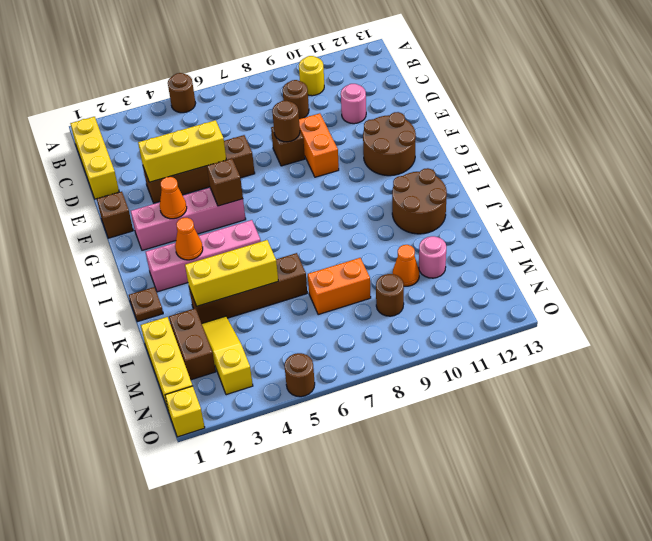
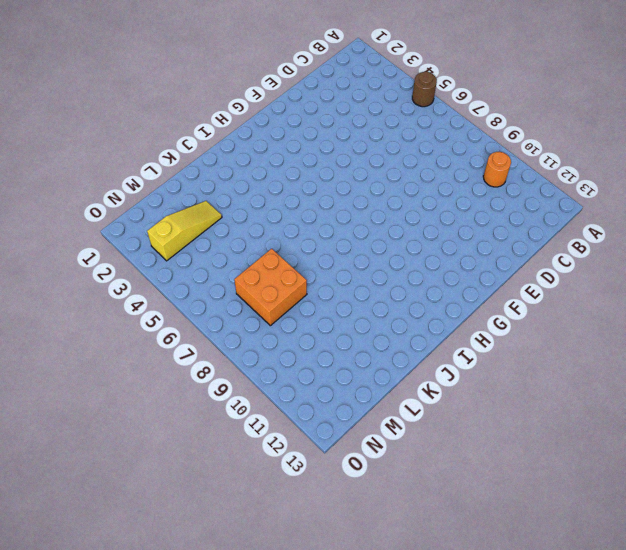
orange round brick B10 level 1 -> yellow round brick B10 level 1
orange brick L7:M8 level 1 -> orange brick L7:L8 level 1
none -> yellow brick B1:D1 level 1
none -> brown round brick C9 level 1
none -> pink round brick D11 level 1
none -> brown brick E3:E6 level 1

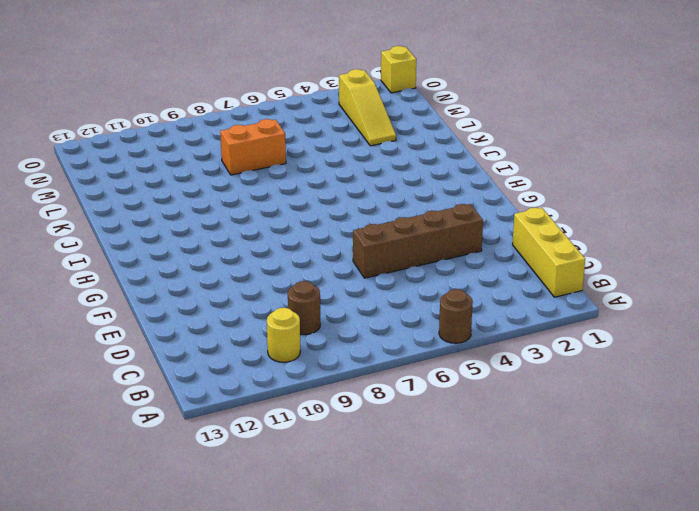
none -> pink round brick D11 level 1
none -> brown brick E8 level 1
none -> orange brick E9:F9 level 1
none -> brown brick F1 level 1

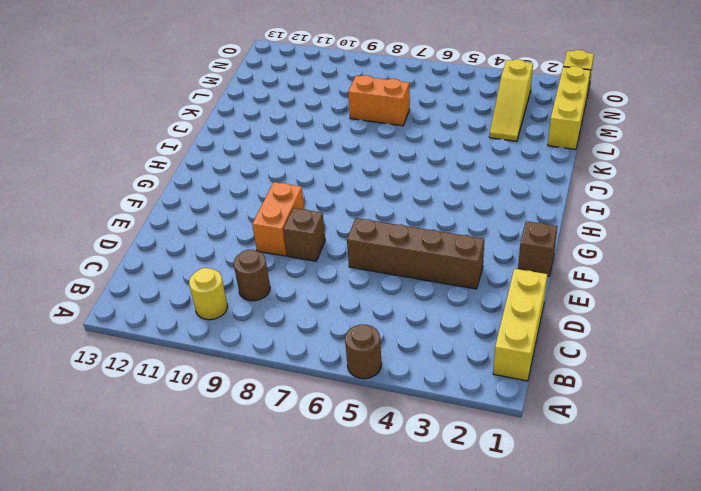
none -> pink round brick D11 level 1
none -> brown round brick F11:G12 level 1
none -> pink brick G2:G5 level 1
none -> pink brick I2:I5 level 1

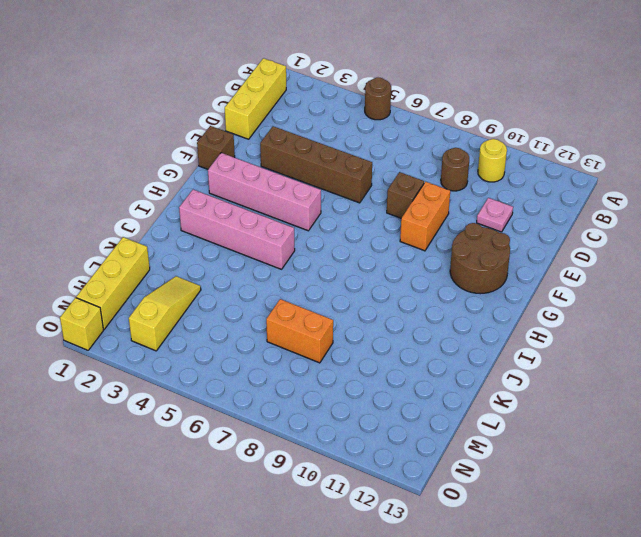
pink plate D11 level 1 -> pink round brick D11 level 1
none -> brown round brick I11:J12 level 1
none -> brown plate J1 level 1
none -> brown brick K3:K6 level 1
none -> brown brick L2:M2 level 1

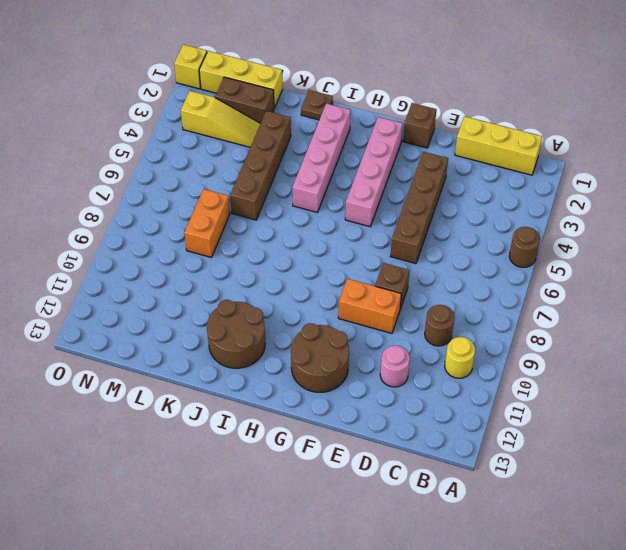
none -> orange cone L10 level 1
none -> pink round brick L11 level 1
none -> brown round brick M9 level 1
none -> brown round brick O5 level 1

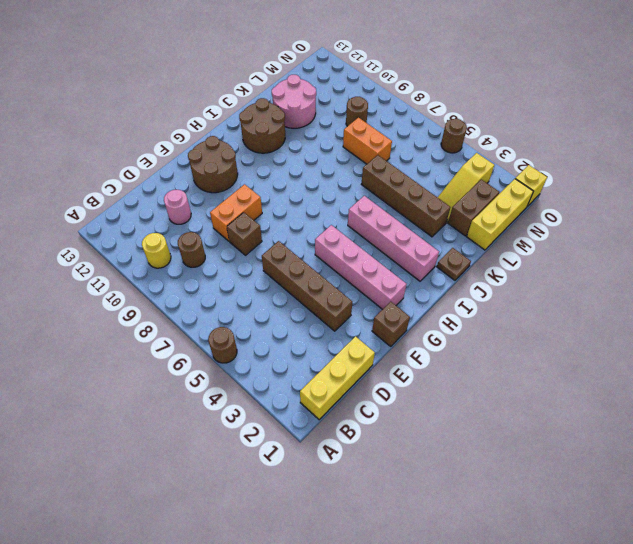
pink round brick K11:L12 level 1 -> pink round brick L11 level 1
none -> orange cone L10 level 1
none -> yellow brick E3:E5 level 2
none -> brown round brick E8 level 2
none -> orange cone G3 level 2

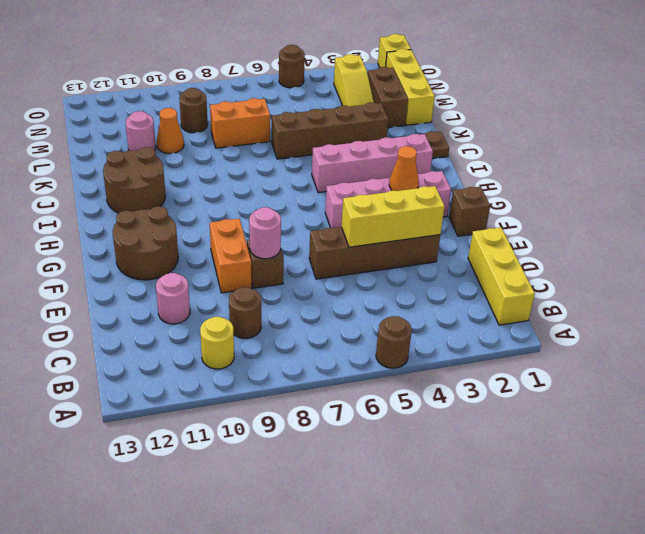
pink round brick E8 level 2 -> brown round brick E8 level 2
none -> brown brick G5 level 2
none -> orange cone I3 level 2
none -> yellow brick K3:K5 level 2

